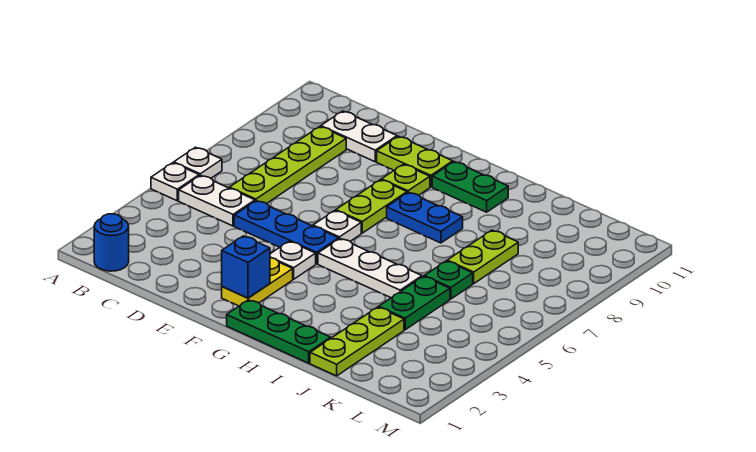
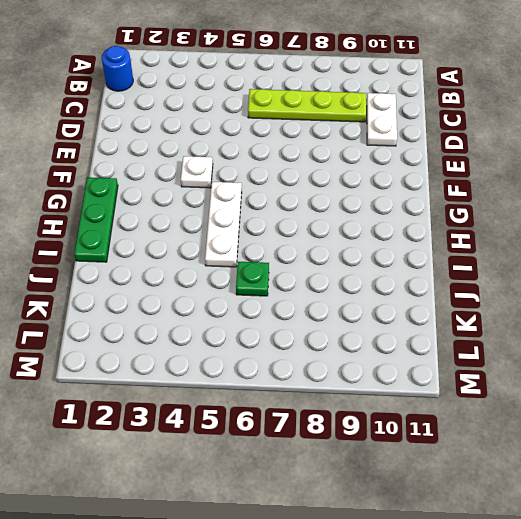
none -> white plate A5 level 1
none -> white plate A6 level 1
none -> white plate B5:C5 level 1

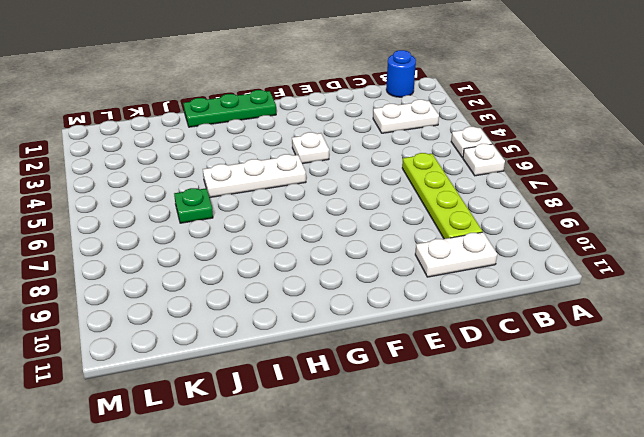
white plate B3:C3 level 1 -> white plate B5:C5 level 1
none -> blue plate D5:F5 level 1
none -> lime plate E10:F10 level 1
none -> yellow plate F2:F3 level 1

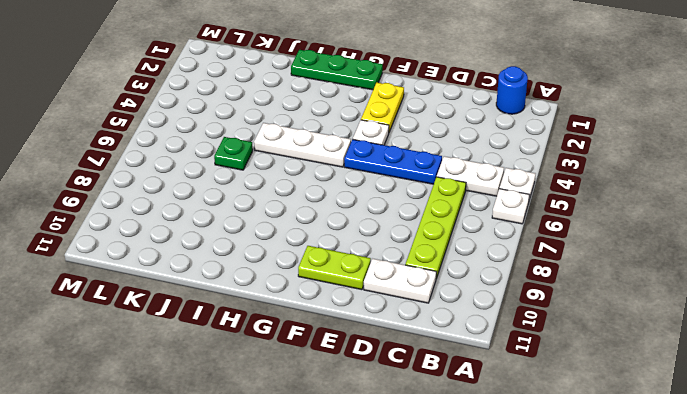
none -> white plate F6 level 1
none -> lime plate F7:F8 level 1
none -> lime plate F9 level 1

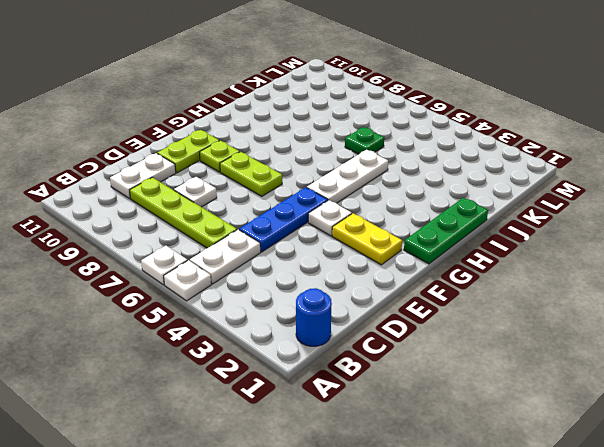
white plate D8 level 1 -> white plate F6 level 1
none -> blue plate G8:H8 level 1
none -> green plate G10:H10 level 1
none -> lime plate J1:J3 level 1

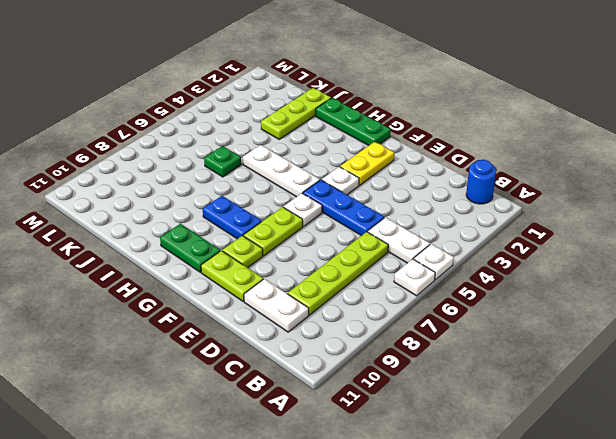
none -> green plate J4:J5 level 1
none -> lime plate J7:J8 level 1
none -> blue brick F2 level 2

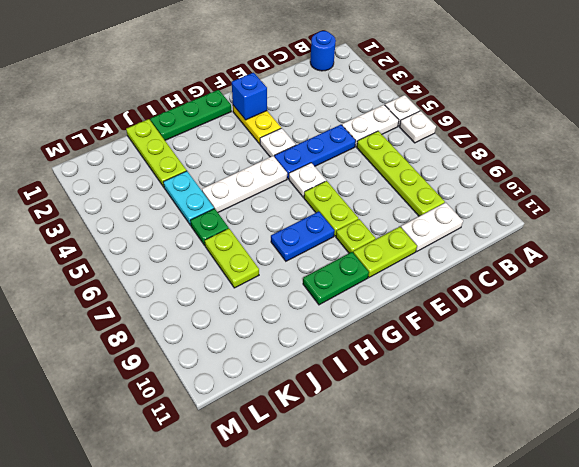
cyan plate J4:J5 level 1 -> green plate J4:J5 level 1

